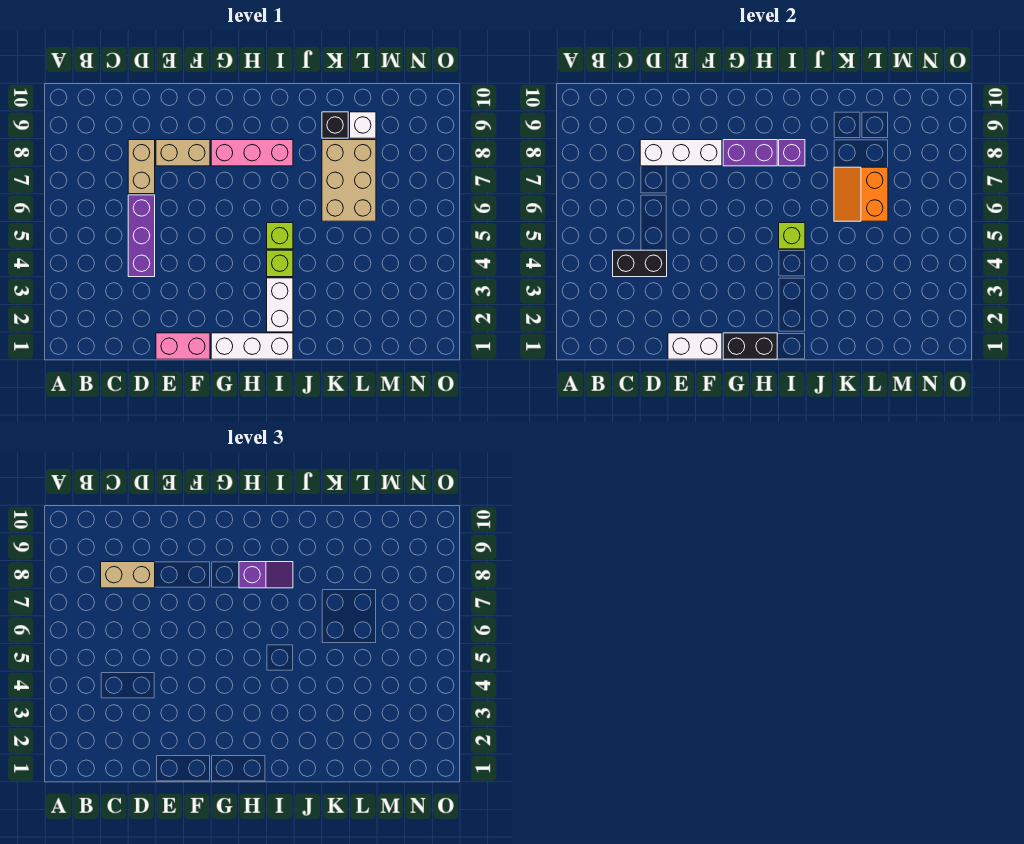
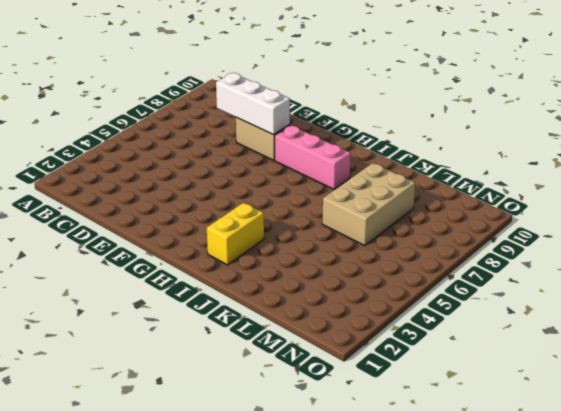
yellow brick I2:I3 level 1 -> white brick I2:I3 level 1
none -> purple brick D4:D6 level 1
none -> tan brick D7:D8 level 1
none -> pink brick E1:F1 level 1

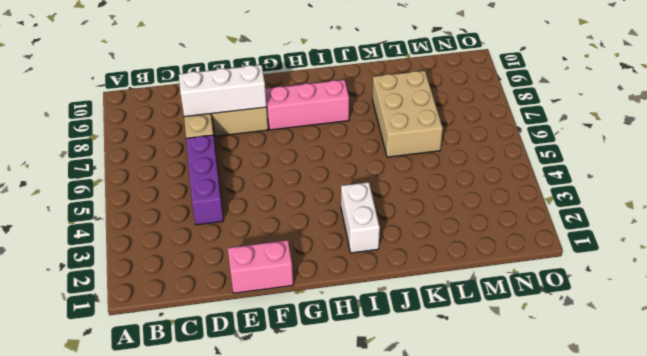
none -> white brick G1:I1 level 1
none -> lime brick I4 level 1
none -> lime brick I5 level 1

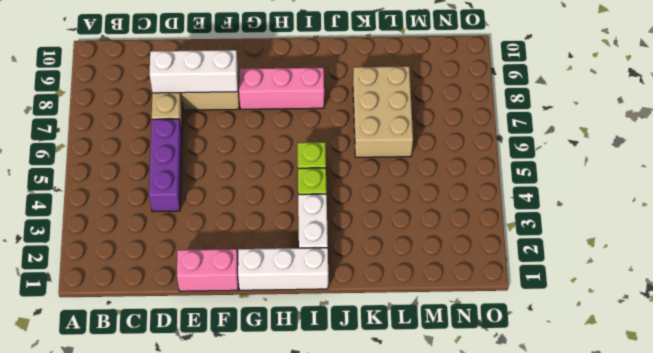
none -> black brick K9 level 1
none -> white brick L9 level 1
none -> black brick C4:D4 level 2

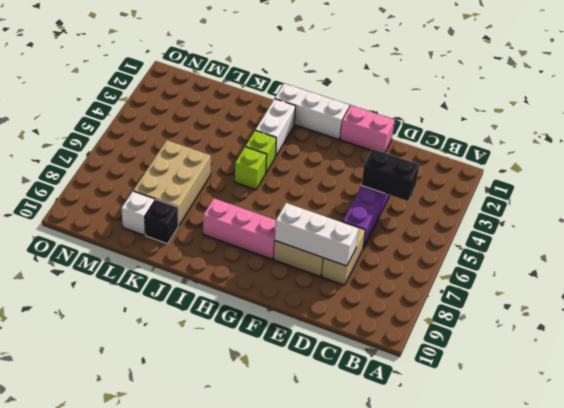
none -> white brick E1:F1 level 2
none -> black brick G1:H1 level 2
none -> purple brick G8:H8 level 2

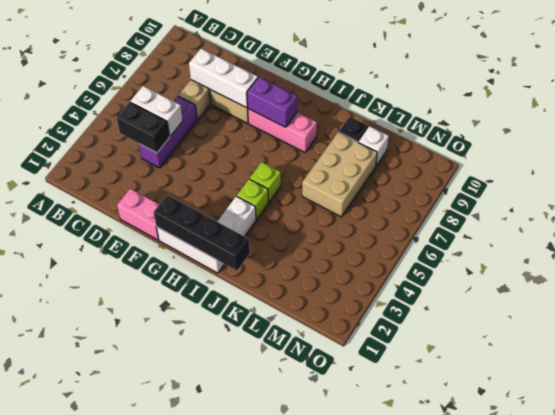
white brick C5:D5 level 2 -> white brick E1:F1 level 2
black brick G1:J1 level 2 -> black brick G1:H1 level 2
none -> lime brick I5 level 2
none -> purple brick I8 level 2
none -> orange slope K6:L7 level 2 top L

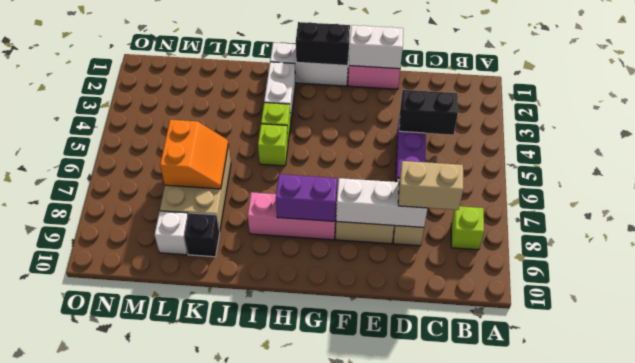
lime brick B8 level 1 -> lime brick I5 level 2
none -> purple brick I8 level 2
none -> purple slope H8:I8 level 3 top H

